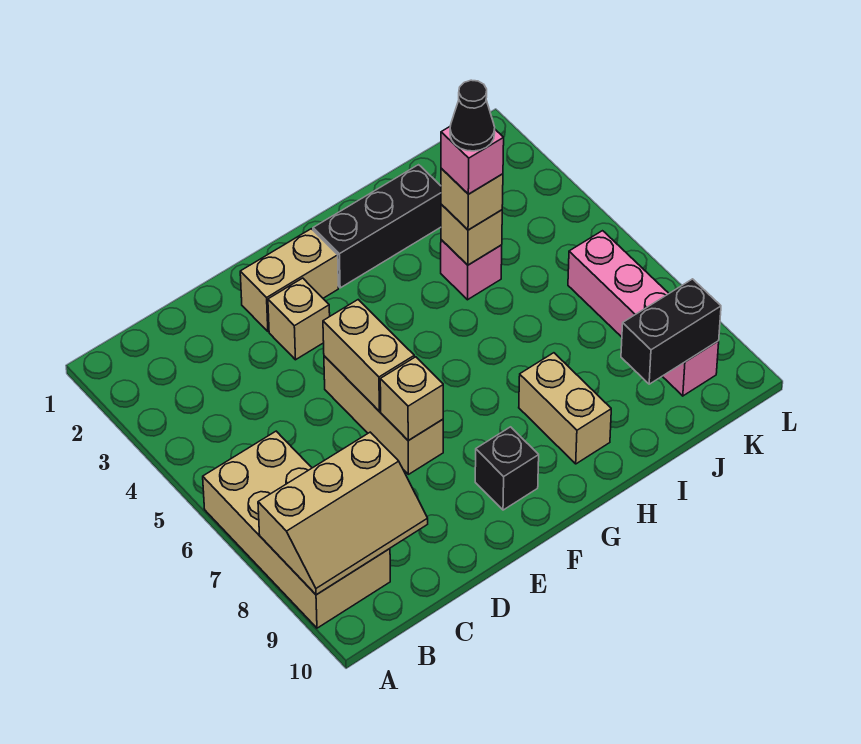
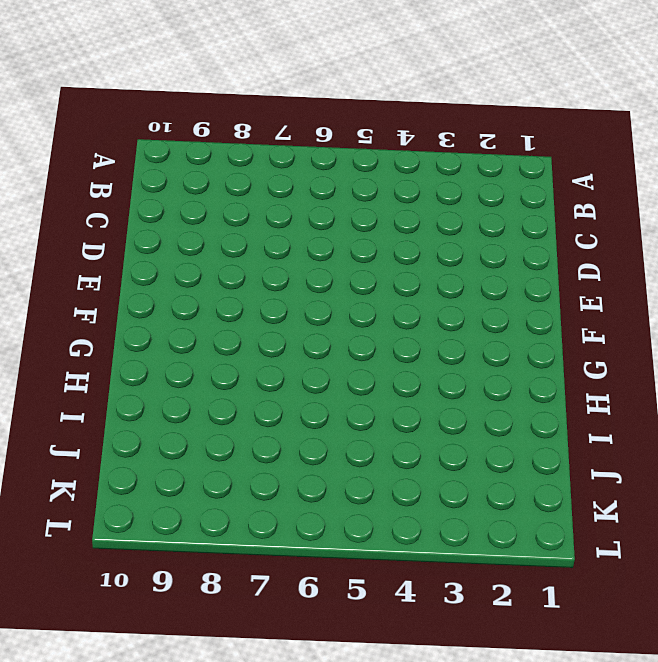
none -> tan brick A6:B9 level 1
none -> tan brick E2:F2 level 1
none -> tan brick E3 level 1

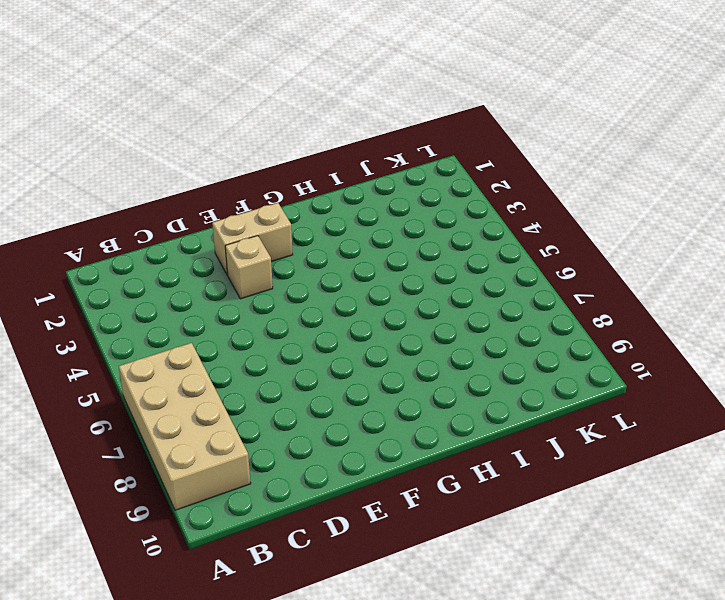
none -> tan brick E5:E7 level 1
none -> black brick F9 level 1
none -> black brick G2:I2 level 1

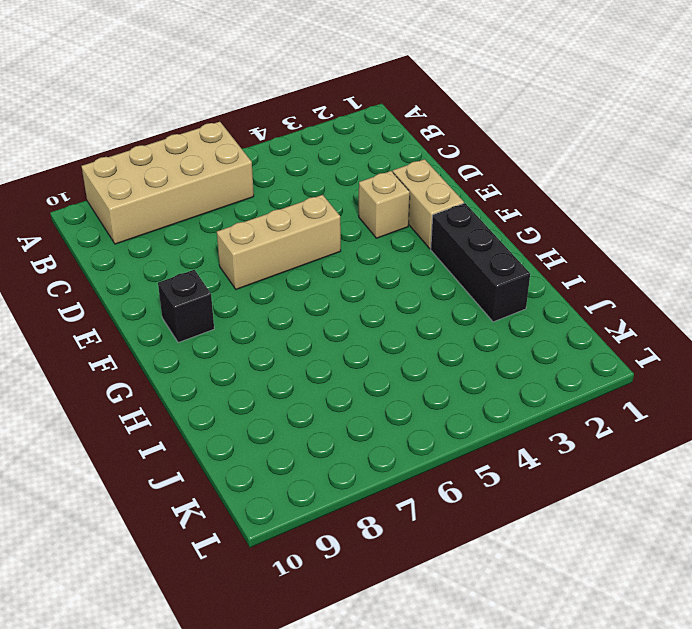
none -> tan brick H8:H9 level 1
none -> pink brick I4 level 1
none -> pink brick K6:K9 level 1

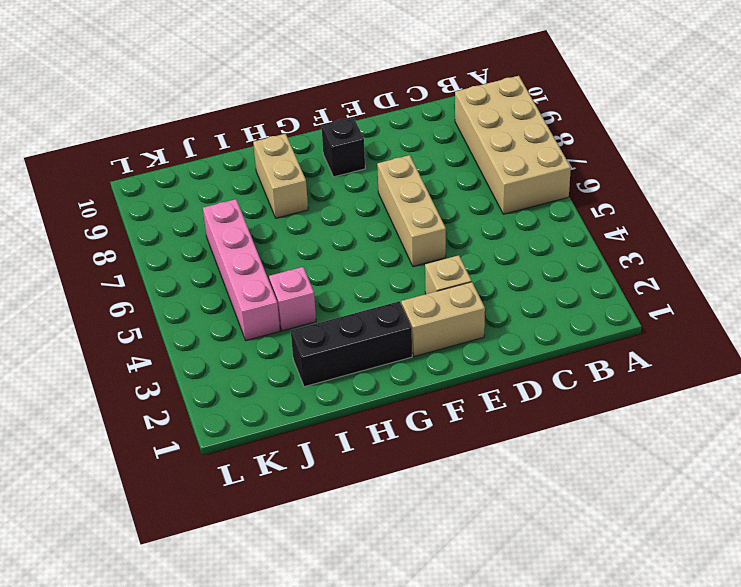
pink brick J4:J7 level 1 -> pink brick K6:K9 level 1
none -> tan slope A8:C9 level 2 top 8
none -> tan brick E5:E6 level 2
none -> tan brick E7 level 2

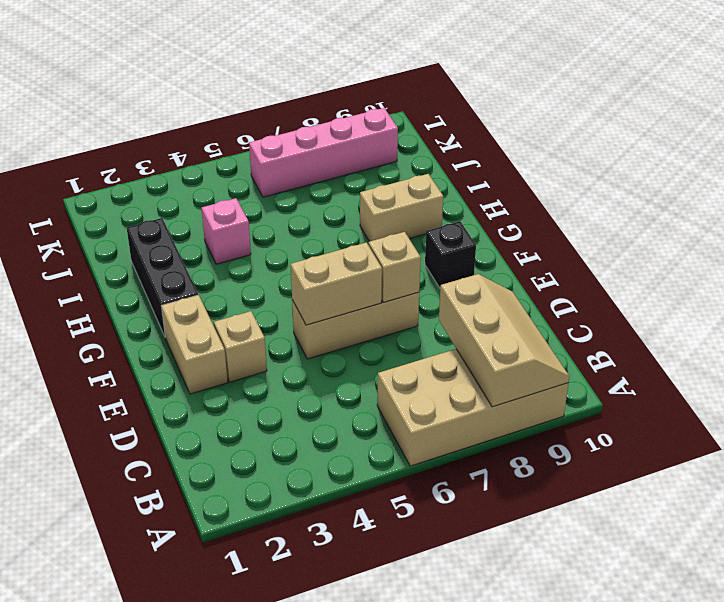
none -> tan brick I4 level 2
none -> black brick J9:K9 level 2
none -> tan brick I4 level 3

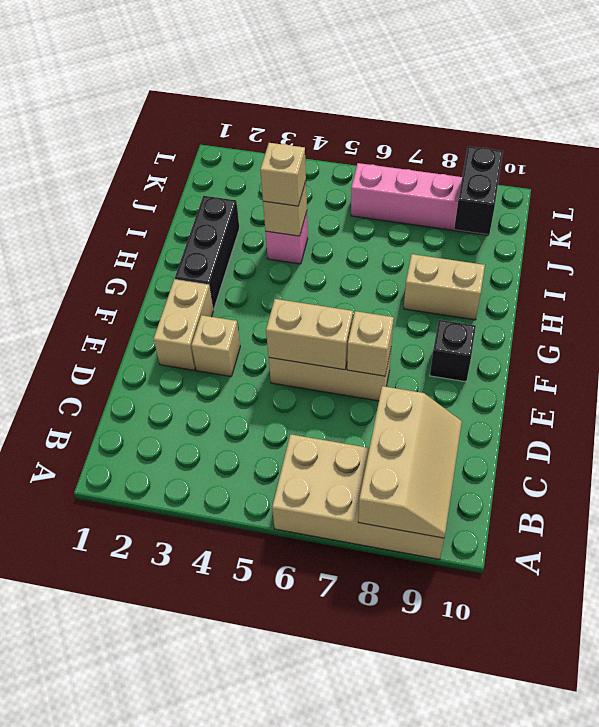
none -> pink brick I4 level 4
none -> black cone I4 level 5

